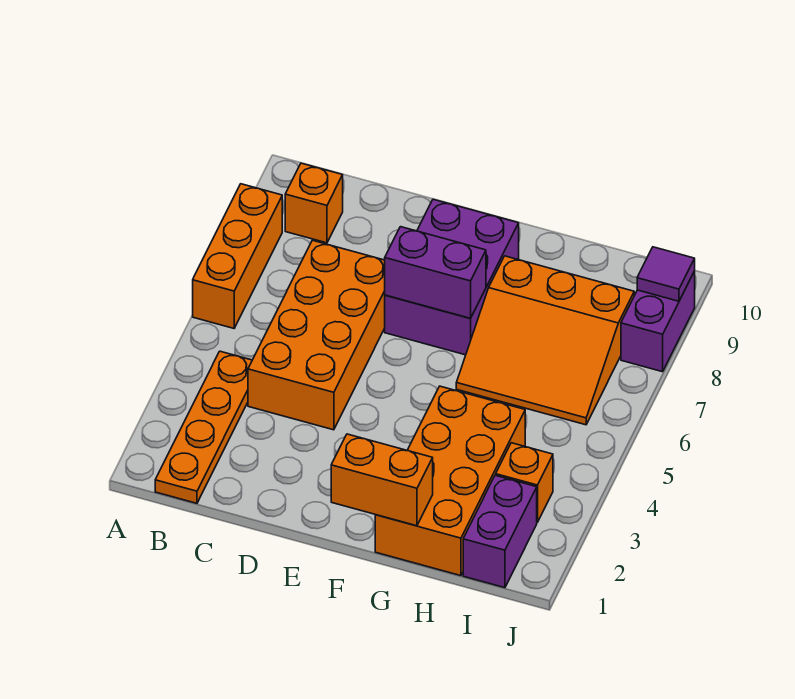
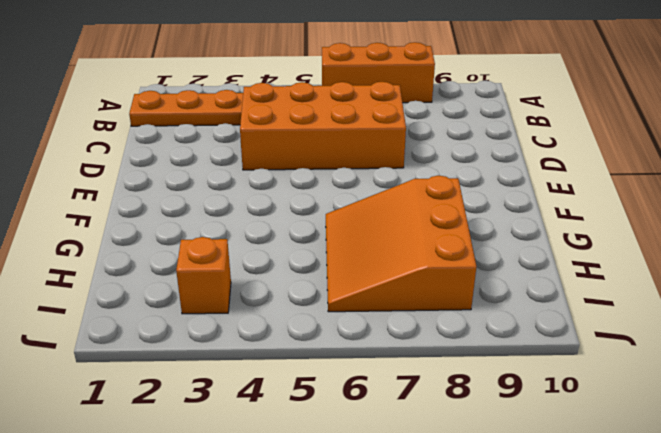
none -> orange brick B9 level 1
none -> purple brick E7:F9 level 1
none -> orange brick G1:H4 level 1

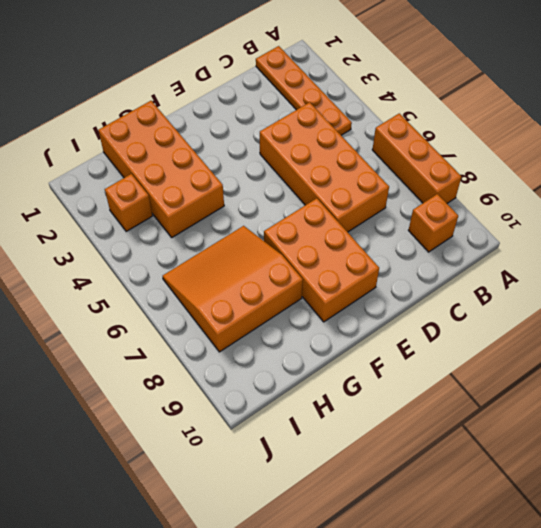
orange brick E7:F9 level 1 -> purple brick E7:F9 level 1
none -> purple brick I1:I2 level 1
none -> purple brick J8:J9 level 1
none -> purple brick E7:F7 level 2

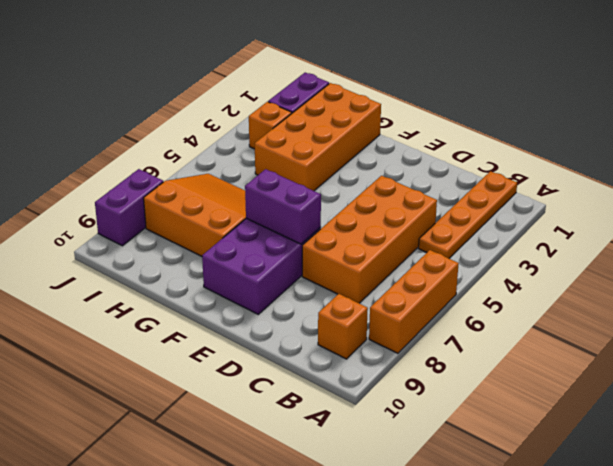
none -> orange brick F1:G1 level 2
none -> purple tile J9 level 2

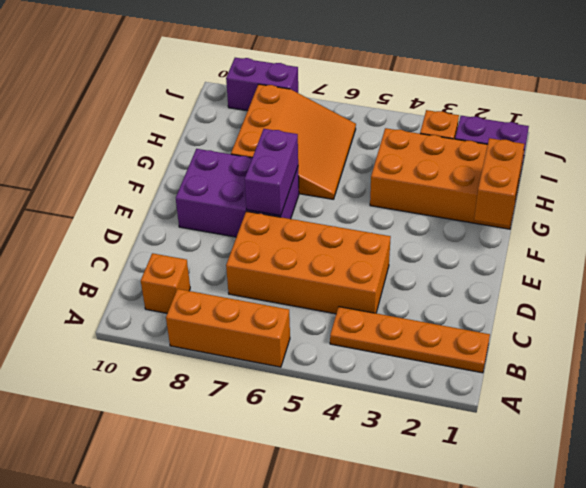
none -> purple tile J9 level 2

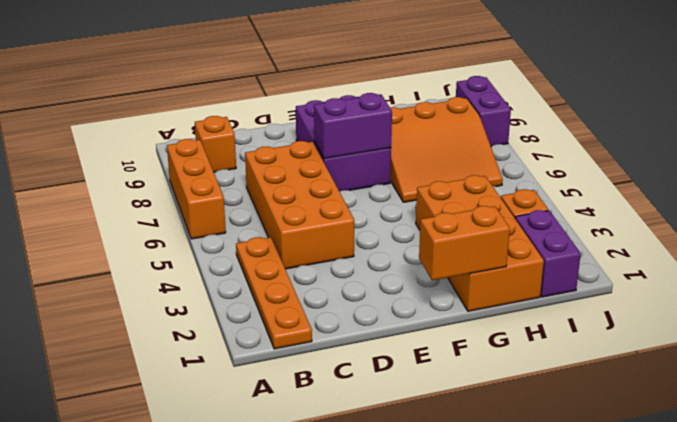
none -> purple tile J9 level 2

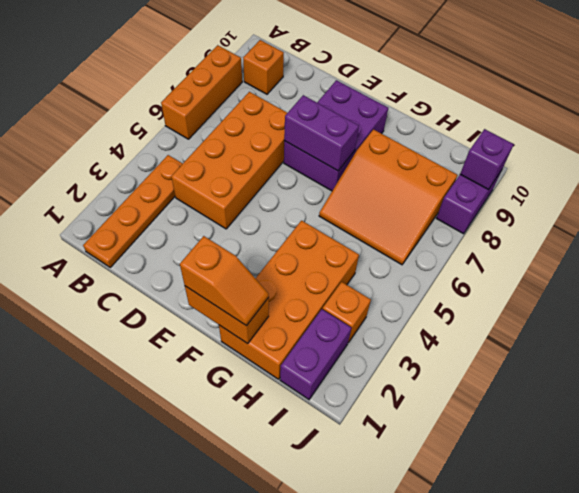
orange slope F1:G1 level 3 top F -> none
purple brick J9 level 2 -> purple tile J9 level 2

